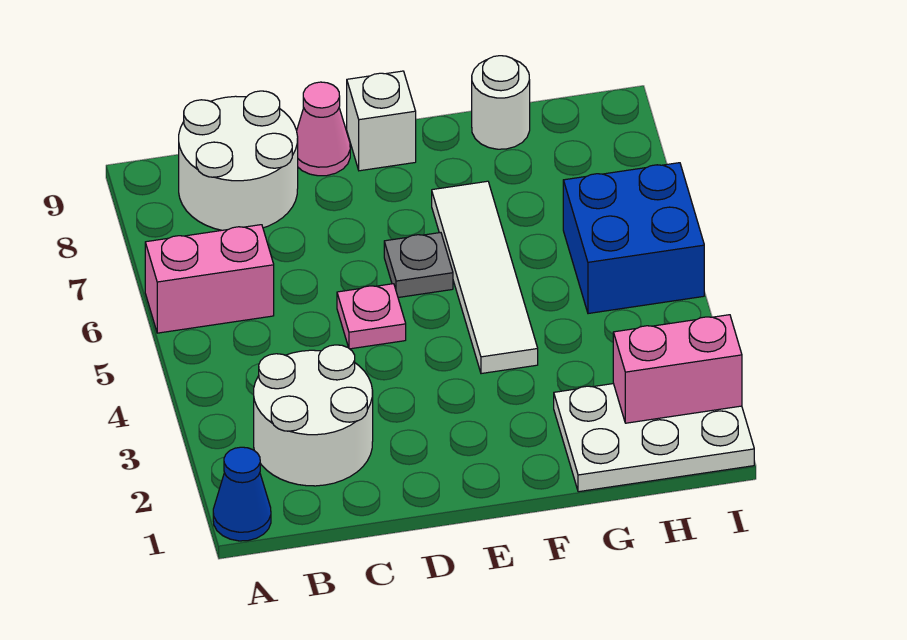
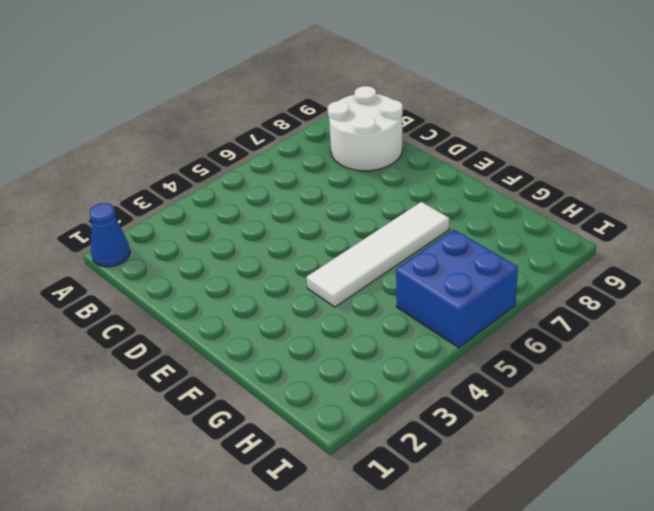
none -> pink brick A6:B6 level 1
none -> white round brick B2:C3 level 1
none -> pink plate D5 level 1

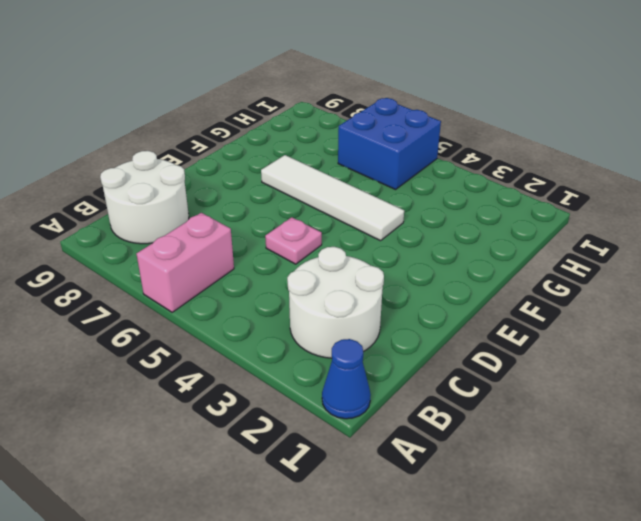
none -> pink cone D9 level 1
none -> grey plate E6 level 1
none -> white brick E9 level 1

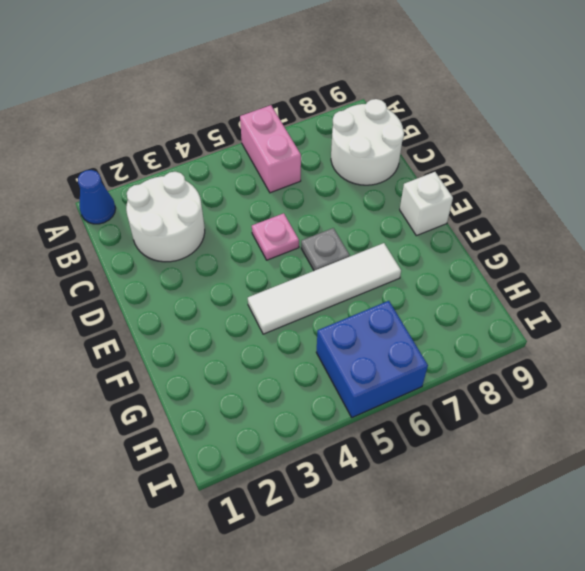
none -> pink cone D9 level 1
none -> white plate G1:I2 level 1
none -> white round brick G9 level 1

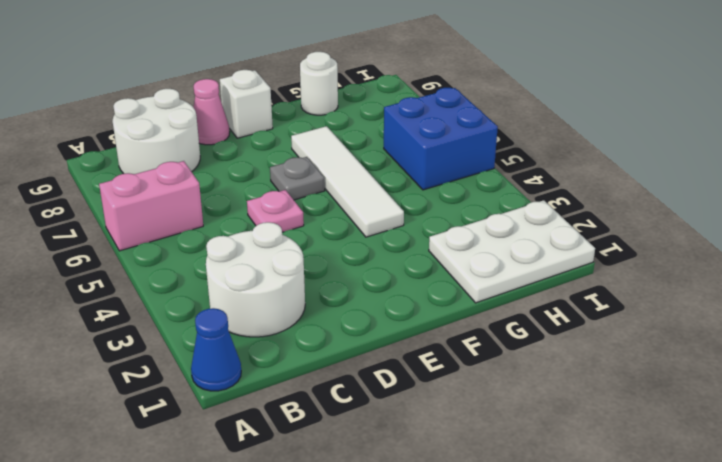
none -> pink brick H2:I2 level 2

